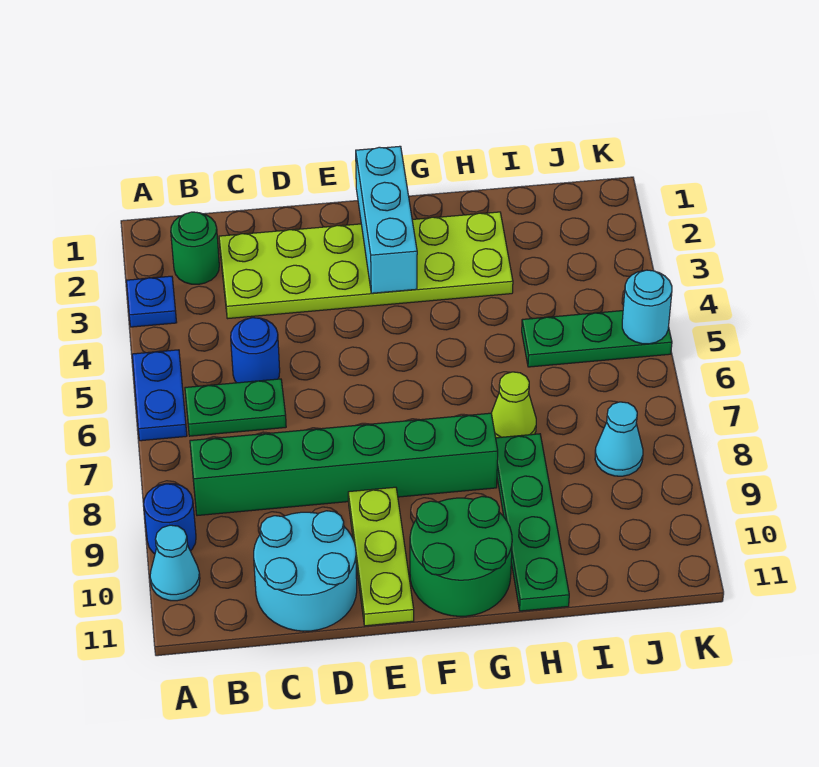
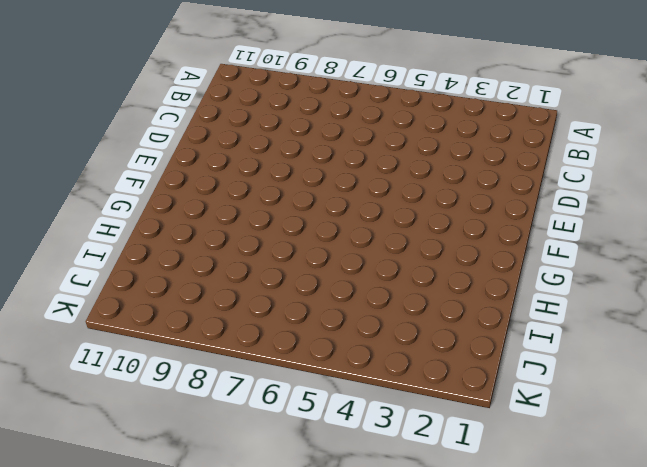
none -> blue plate A3 level 1
none -> blue plate A5:A6 level 1
none -> blue round brick A9 level 1

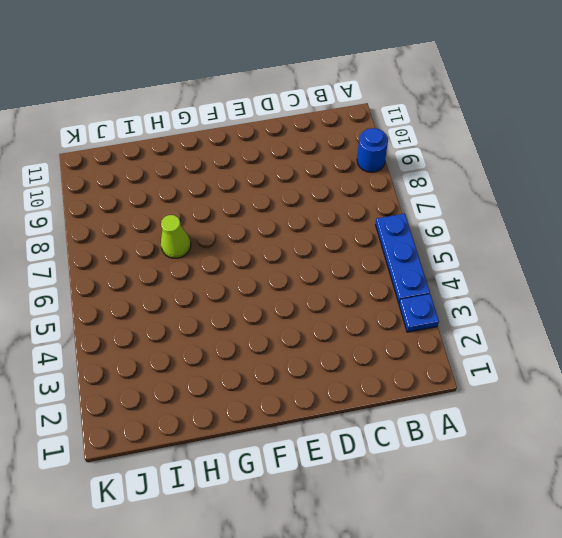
blue plate A4:A6 level 1 -> blue plate A5:A6 level 1
none -> cyan cone A10 level 1
none -> green round brick B2 level 1
none -> green plate B6:C6 level 1

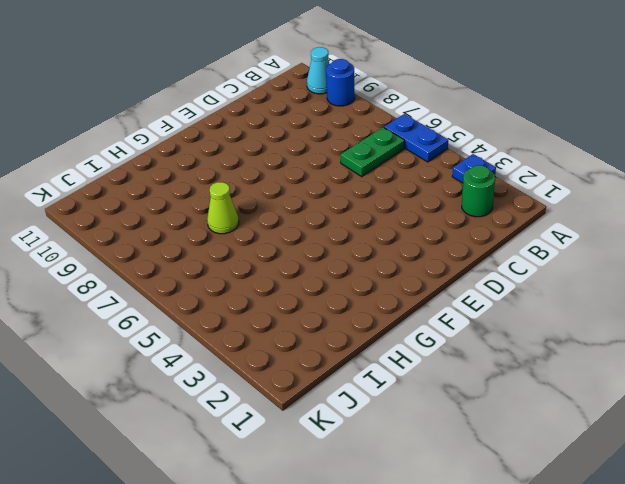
none -> green brick B8:G8 level 1
none -> lime plate C2:H3 level 1
none -> blue round brick C5 level 1

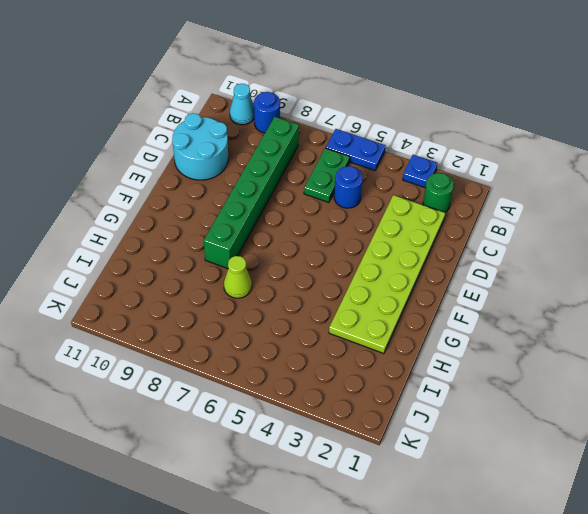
none -> lime plate E9:E11 level 1
none -> green round brick F10:G11 level 1
none -> green plate H8:H11 level 1

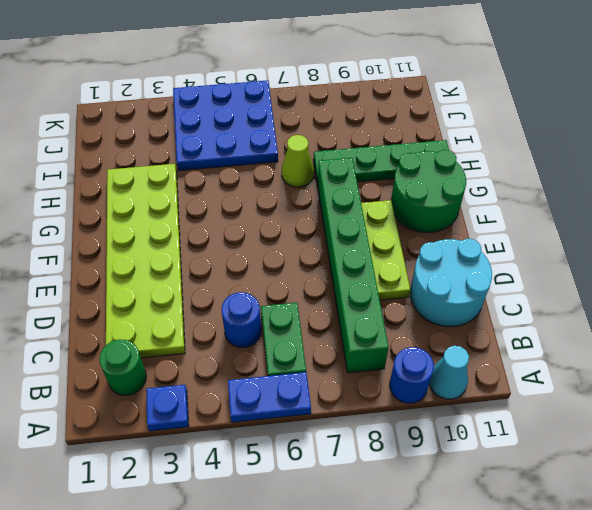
lime plate D9:F9 level 1 -> lime plate E9:E11 level 1
blue plate I4:K6 level 1 -> green plate I5:K5 level 1
none -> cyan cone J8 level 1
none -> cyan brick F1:F3 level 2
none -> cyan round brick K5 level 2

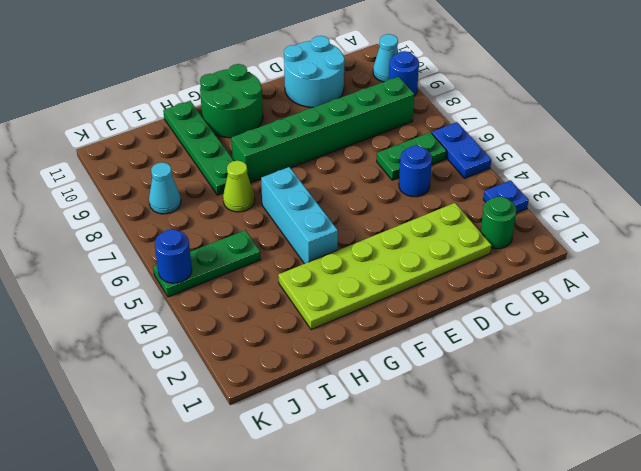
cyan brick G4:G6 level 1 -> cyan brick F1:F3 level 2
blue round brick K5 level 2 -> cyan round brick K5 level 2
none -> lime plate E9:E11 level 1

